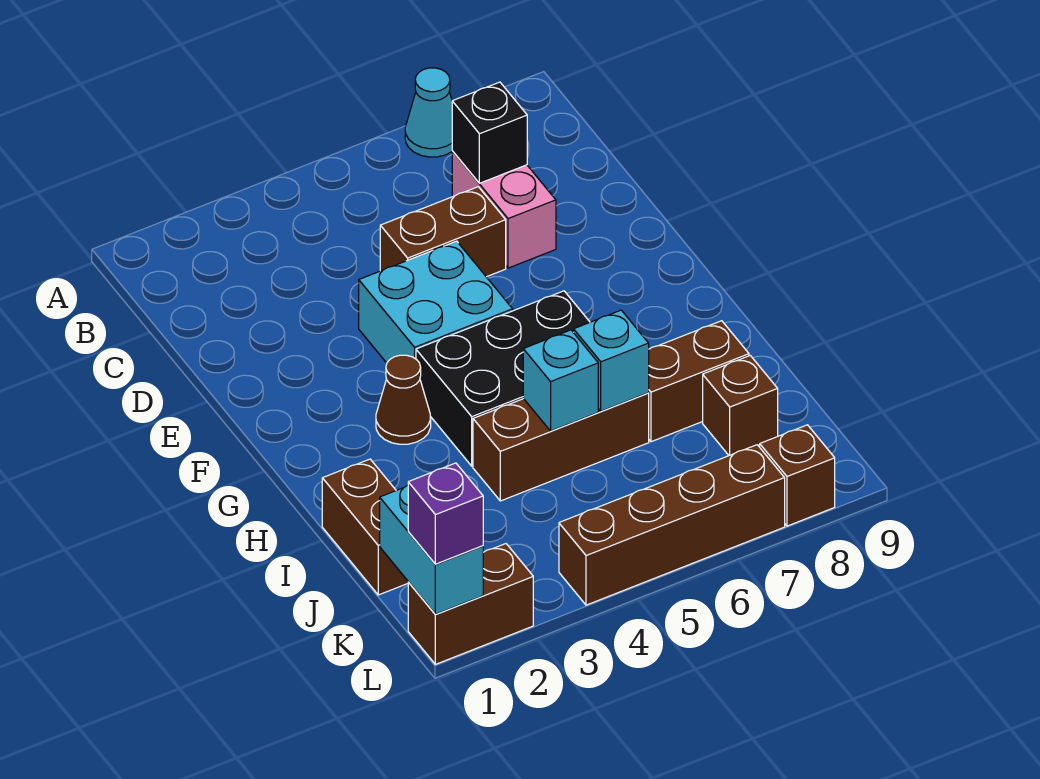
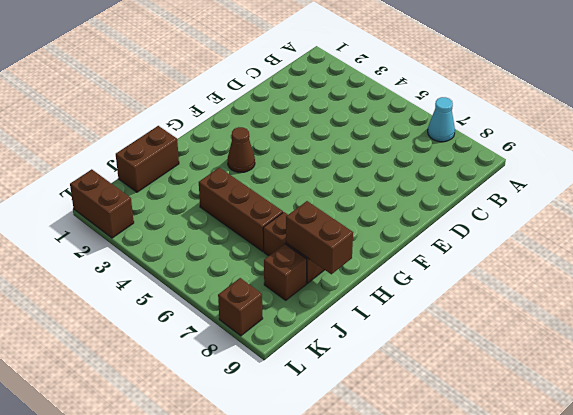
brown brick I8:I9 level 2 -> brown brick D5:D6 level 1
none -> pink brick C7:D7 level 1
none -> cyan brick E4:F5 level 1
none -> black brick G4:H6 level 1

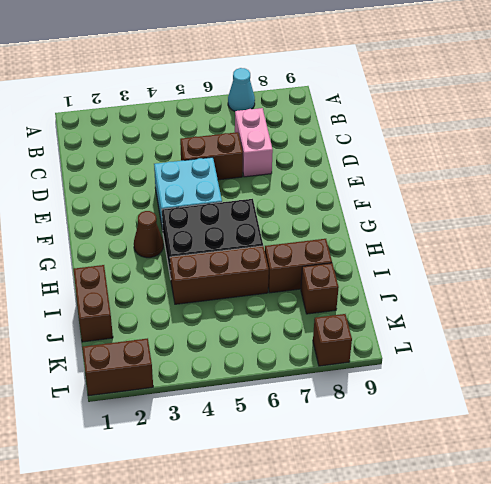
none -> brown brick L4:L7 level 1
none -> black brick C7 level 2
none -> cyan brick I5 level 2

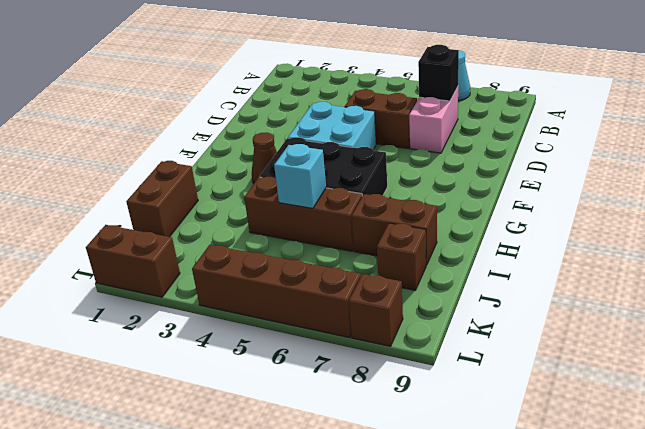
none -> cyan brick I6 level 2
none -> cyan brick K1:L1 level 2
none -> purple brick L1 level 3

